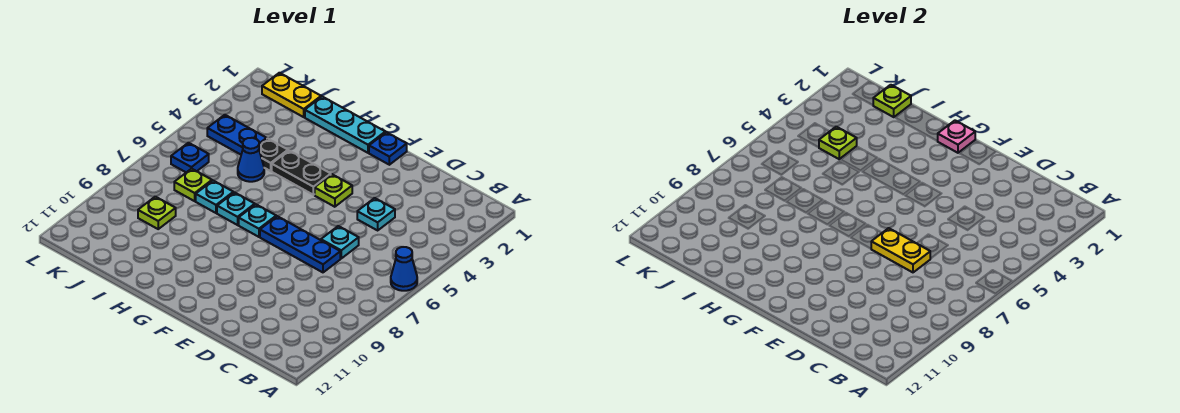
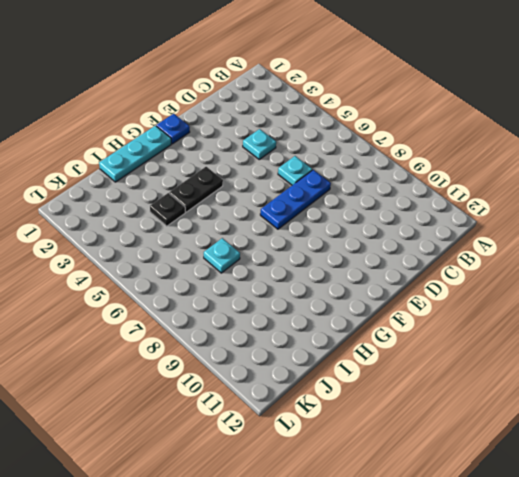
none -> blue cone A6 level 1
none -> lime plate F4 level 1
none -> cyan plate G7 level 1

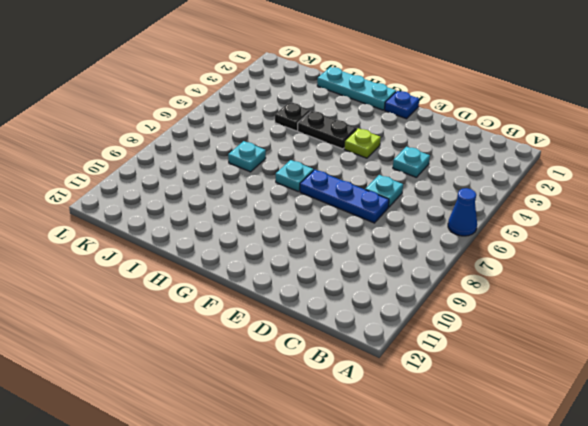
none -> cyan plate H7 level 1
none -> blue cone I5 level 1
none -> yellow plate J1:K1 level 1

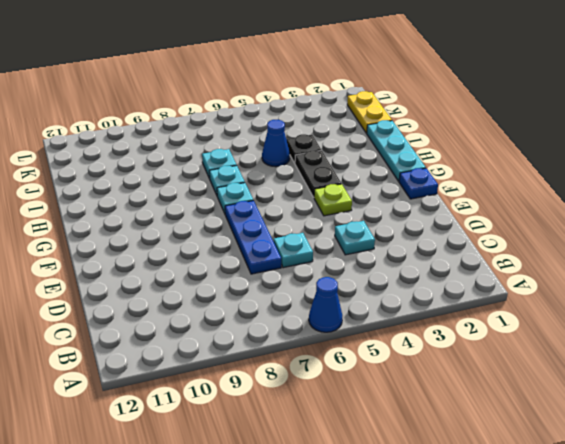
none -> blue plate J4:K4 level 1
none -> lime plate J7 level 1
none -> lime plate J9 level 1

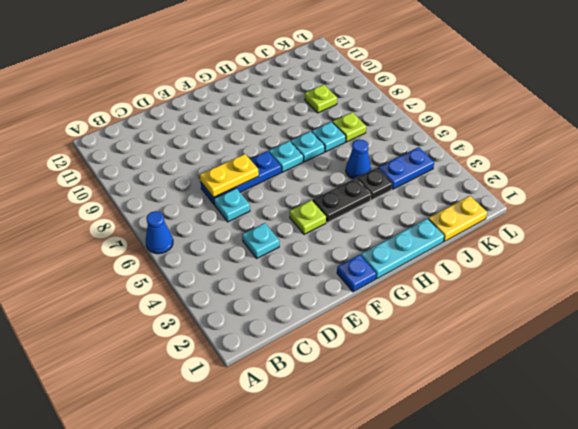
none -> blue plate K6 level 1
none -> pink plate G1 level 2
none -> lime plate J1 level 2

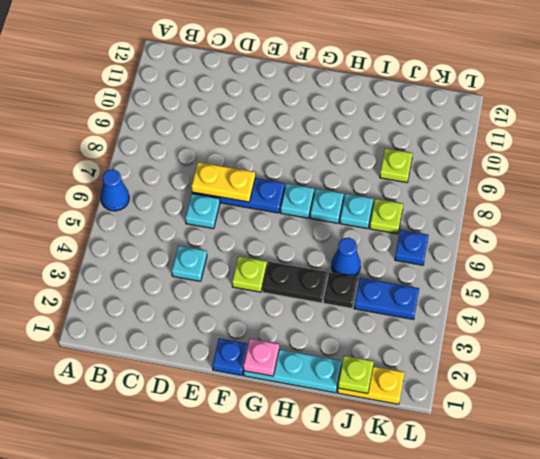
none -> lime plate J4 level 2

